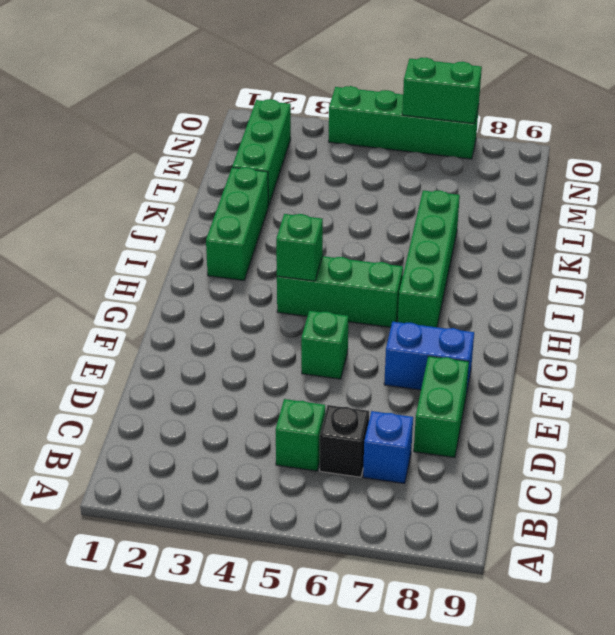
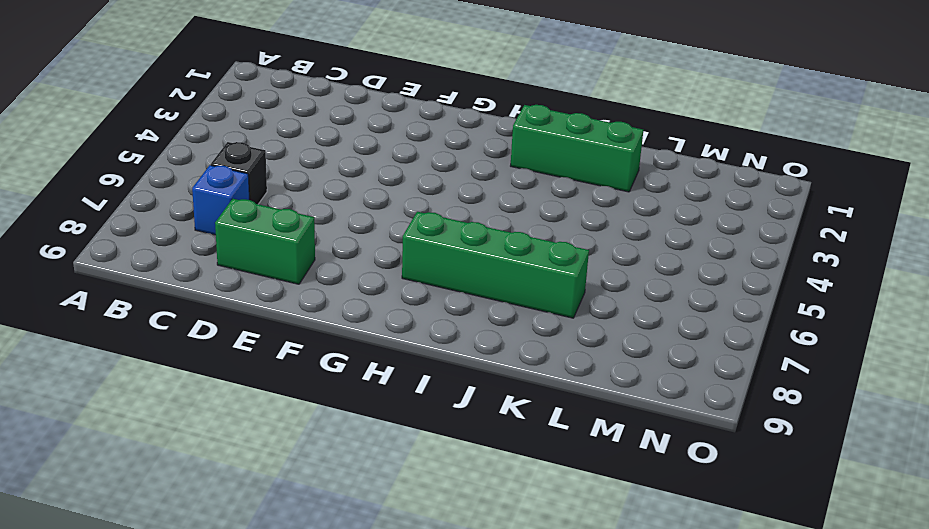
none -> green brick C5 level 1
none -> green brick F5 level 1
none -> blue brick F7:F8 level 1

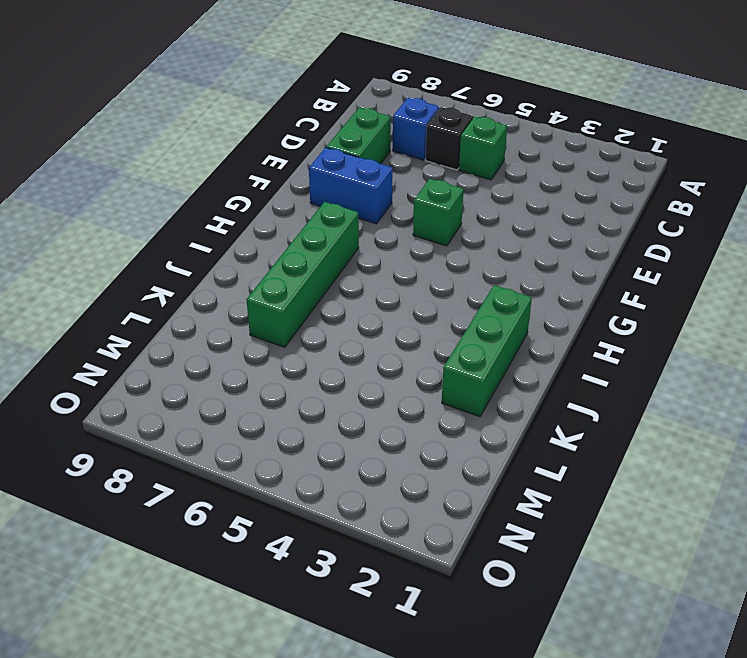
none -> green brick H4:H6 level 1
none -> green brick L2:N2 level 1
none -> green brick O4:O7 level 1

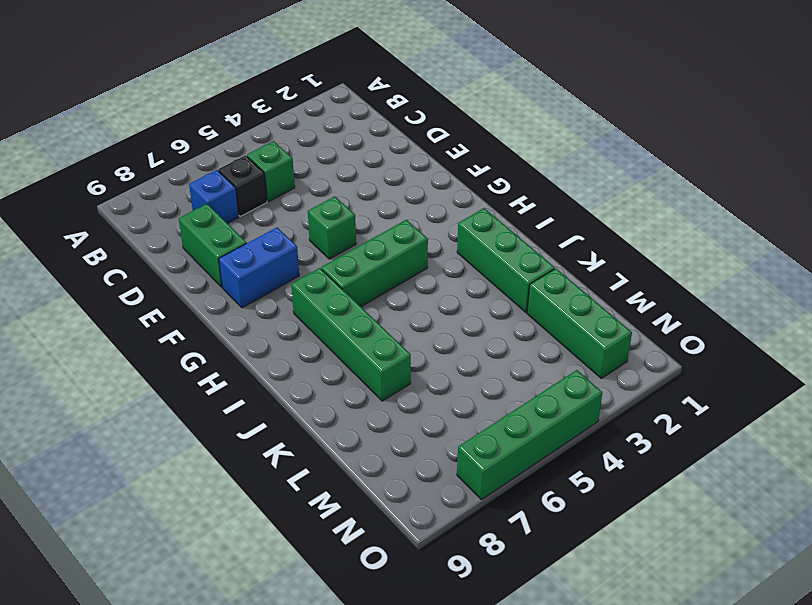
none -> green brick H4 level 2
none -> green brick O6:O7 level 2

